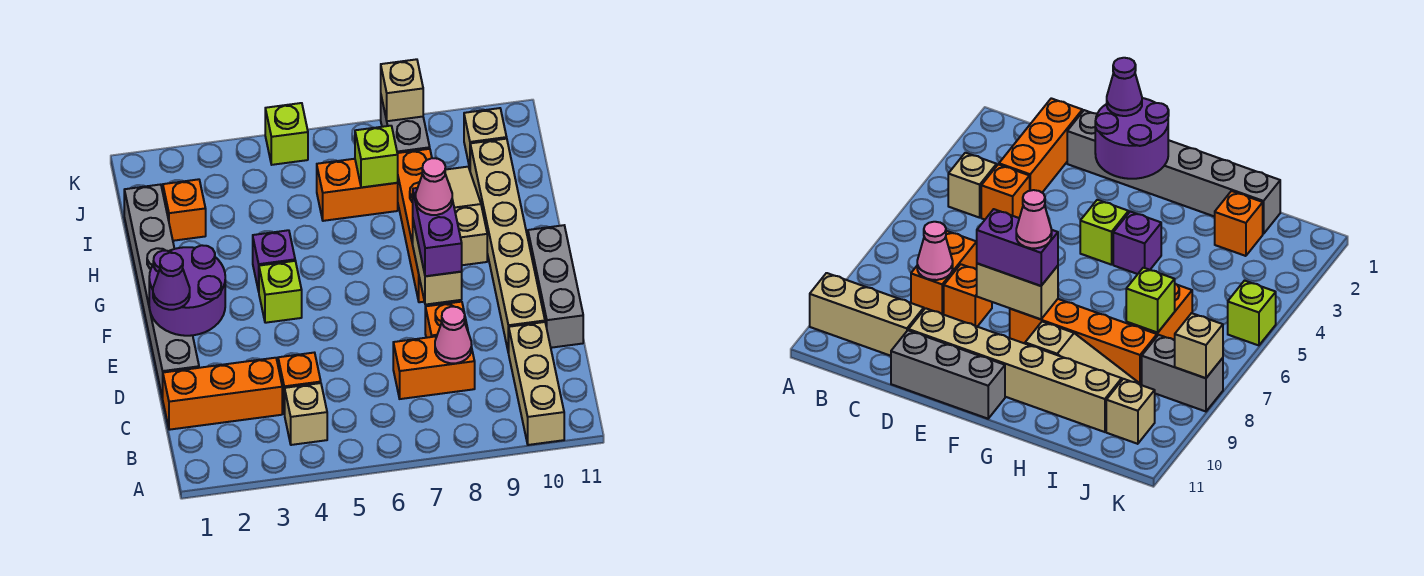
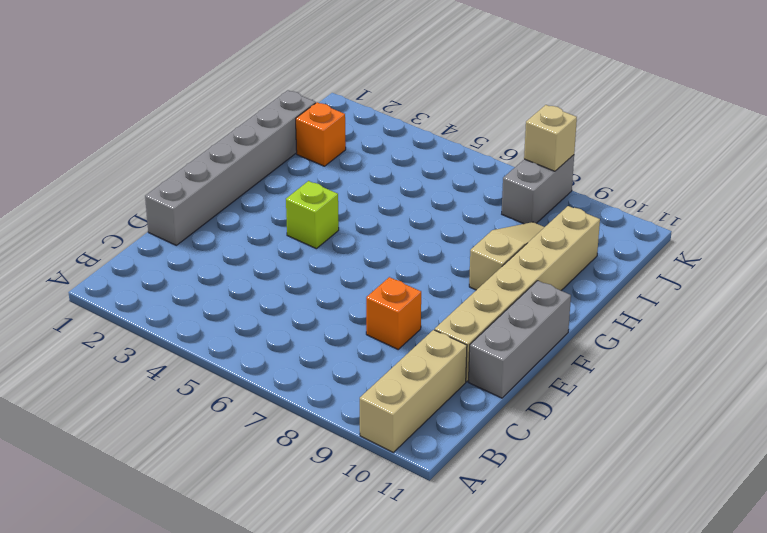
none -> tan brick B4 level 1
none -> orange brick C1:C3 level 1
none -> orange brick C4 level 1

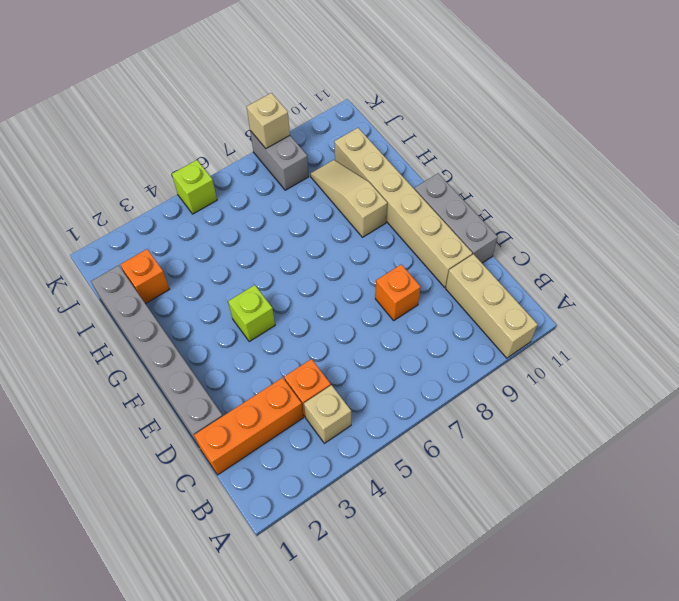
none -> orange brick C7:C8 level 1
none -> orange brick F8:I8 level 1
none -> purple brick G4 level 1

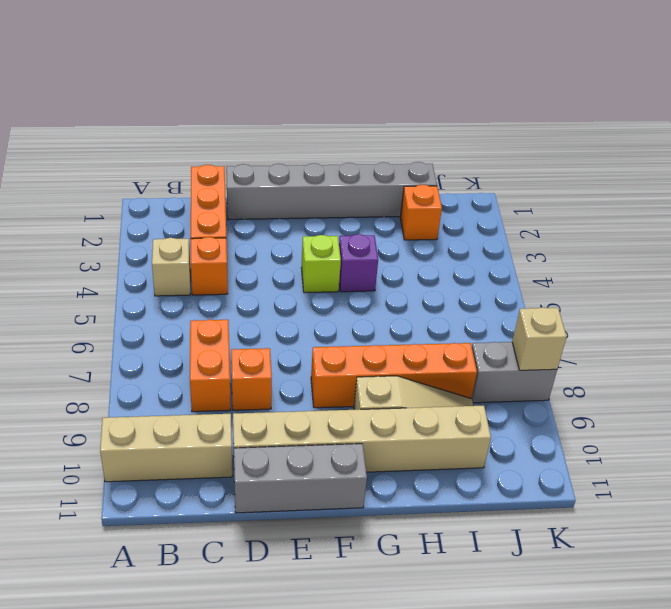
none -> orange brick I6:I7 level 1
none -> tan brick J10 level 1
none -> lime brick K5 level 1

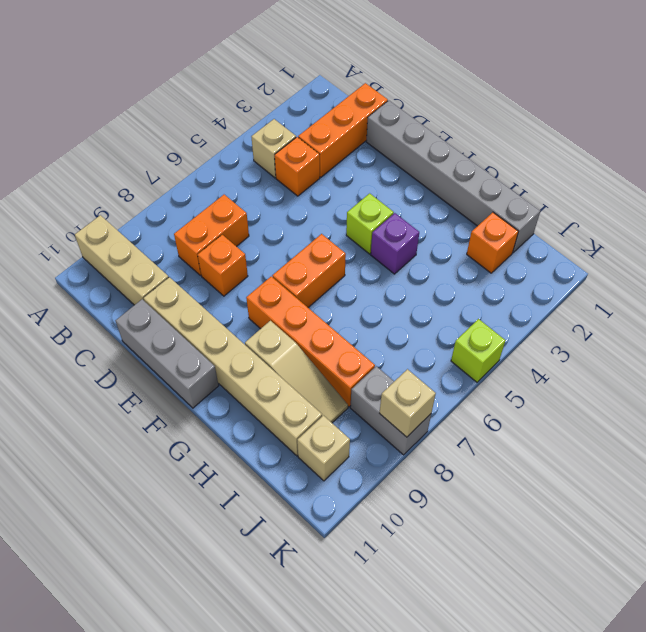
orange brick F6:F7 level 1 -> orange brick I6:I7 level 1
none -> pink cone C8 level 2
none -> purple round brick E1:F2 level 2
none -> tan brick E8:F8 level 2

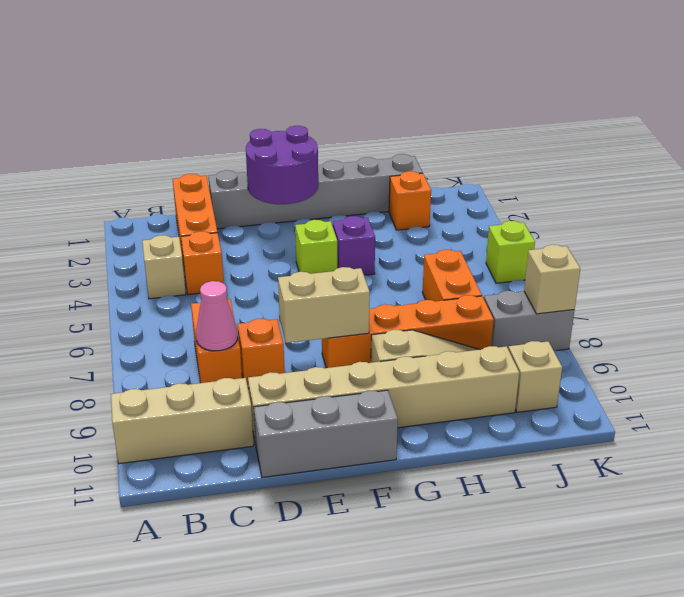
none -> lime brick I7 level 2
none -> purple cone E1 level 3
none -> purple brick E8:F8 level 3

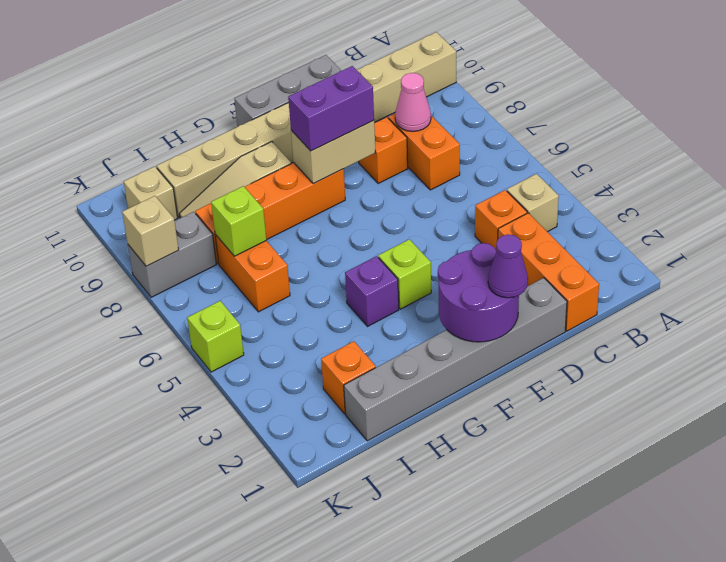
none -> pink cone F8 level 4

